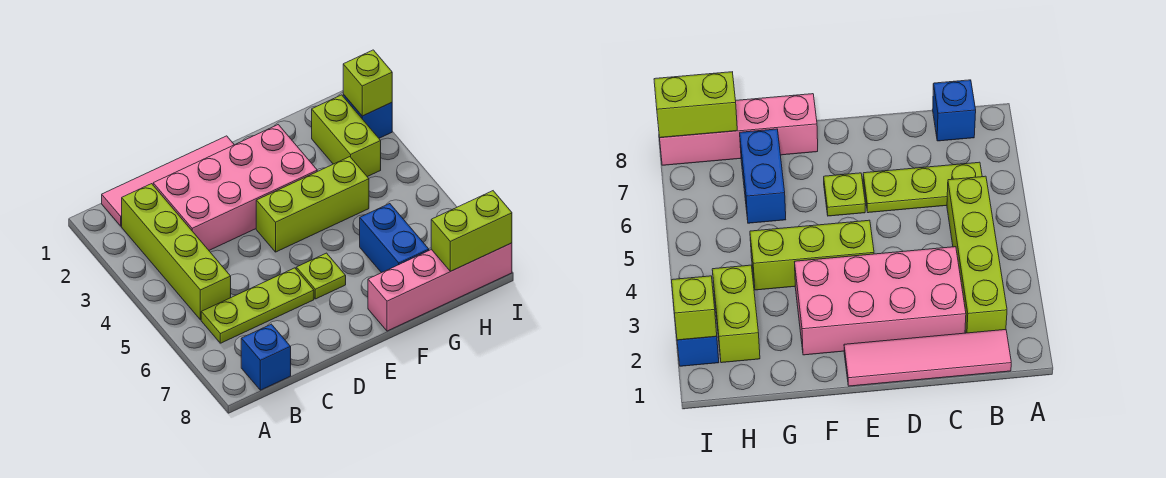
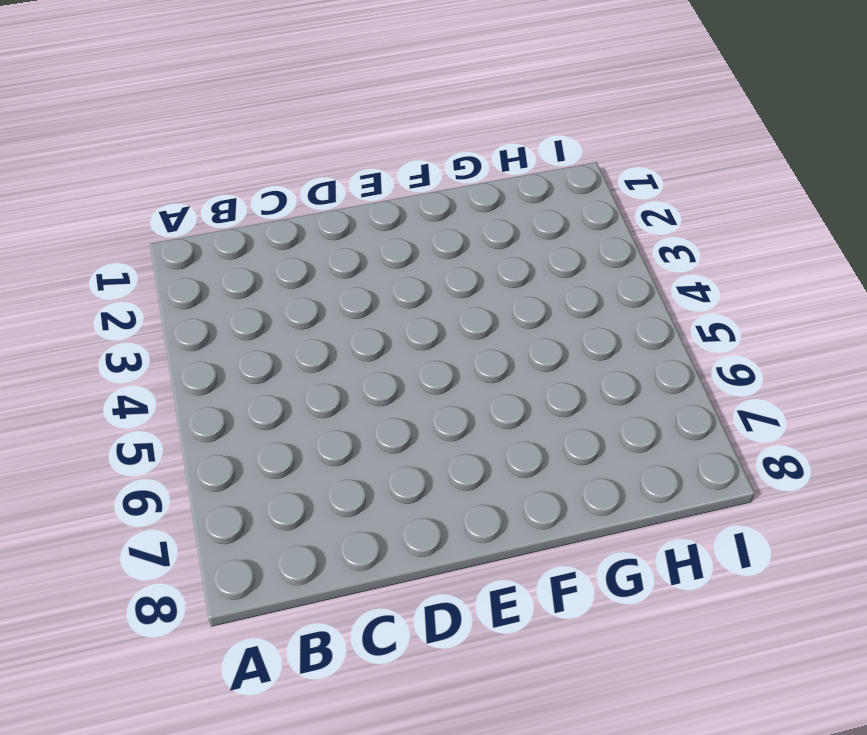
none -> pink tile B1:E1 level 1
none -> lime brick B2:B5 level 1
none -> lime plate B6:D6 level 1

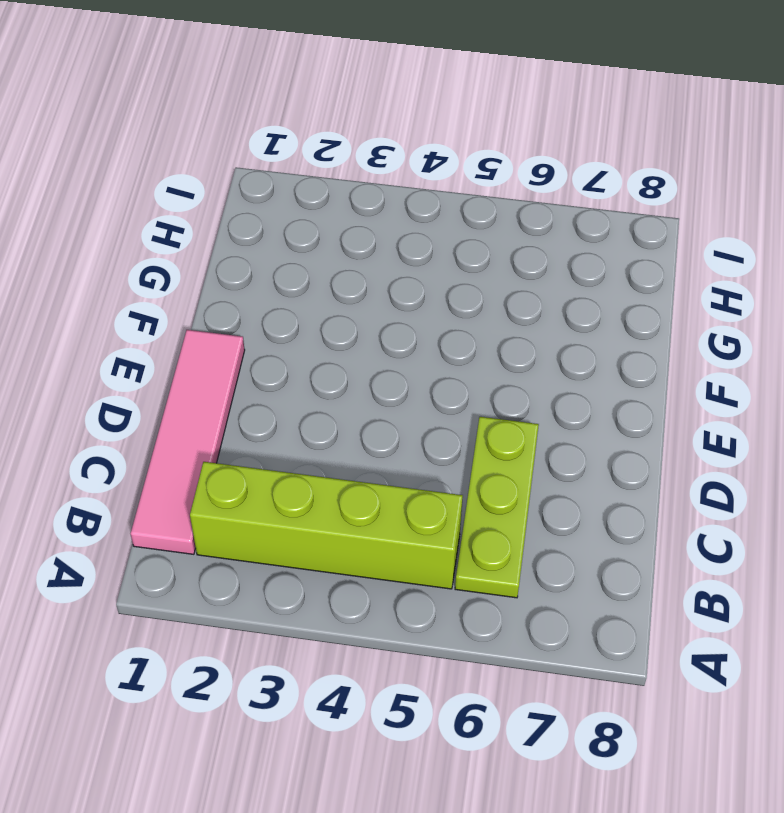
none -> blue brick B8 level 1
none -> pink brick C2:F3 level 1
none -> lime brick E4:G4 level 1

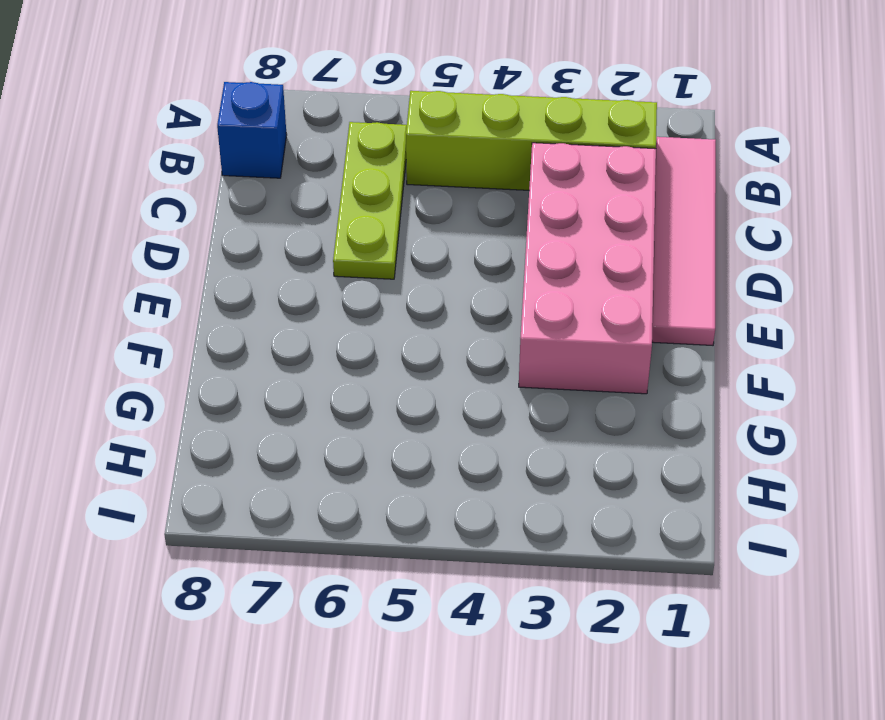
none -> lime brick E4:G4 level 1
none -> lime plate E6 level 1
none -> pink brick F8:I8 level 1

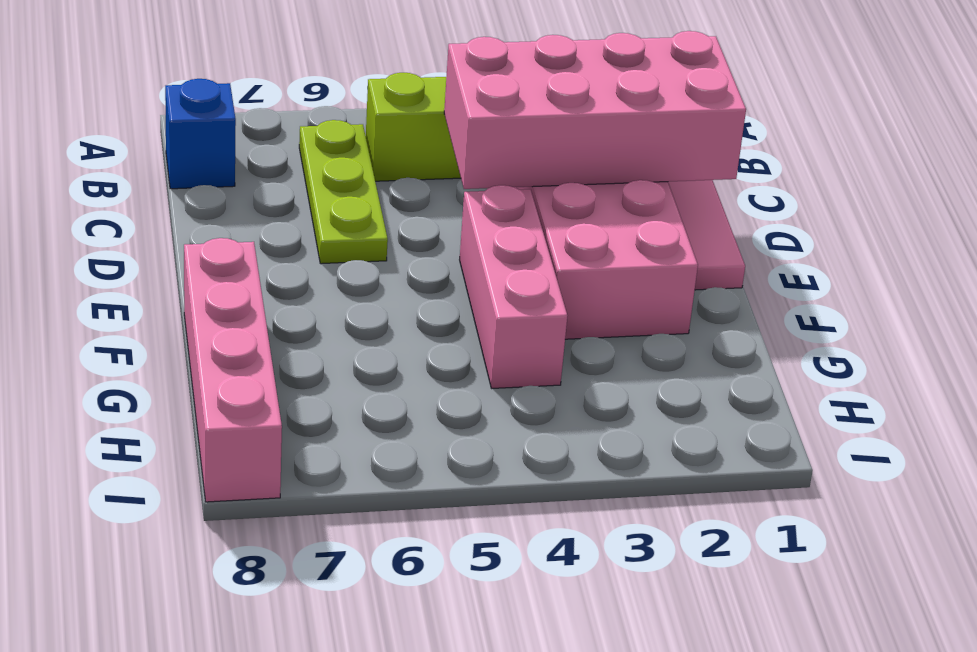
pink brick C1:D4 level 2 -> none
pink brick E4:G4 level 1 -> lime brick E4:G4 level 1
none -> lime plate E6 level 1
none -> blue brick G6:G7 level 1
none -> lime brick H2:H3 level 1

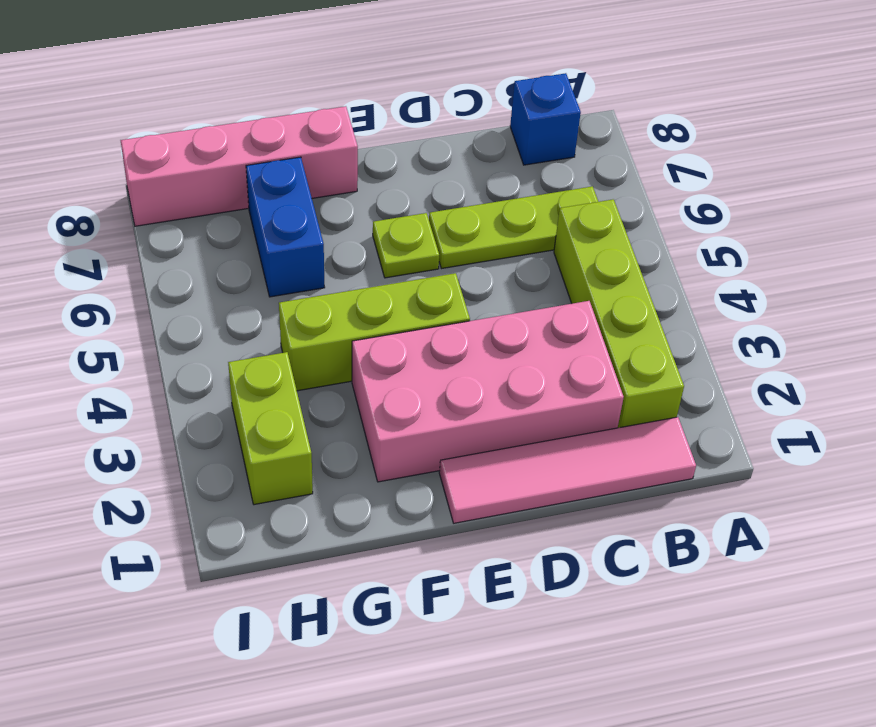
none -> blue brick I2 level 1
none -> lime brick H8:I8 level 2
none -> lime brick I2 level 2

